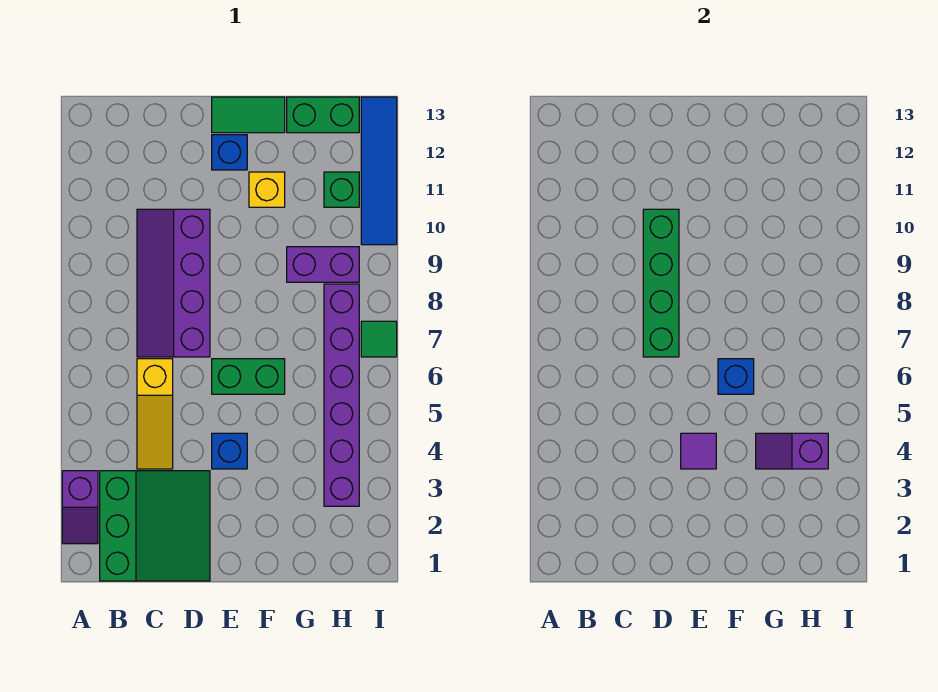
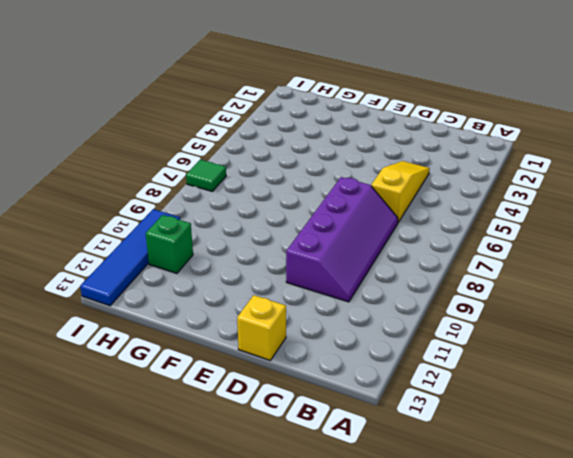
yellow brick D13 level 1 -> yellow brick F11 level 1
none -> purple slope A2:A3 level 1 top 3
none -> green slope B1:D3 level 1 top B
none -> blue brick E4 level 1

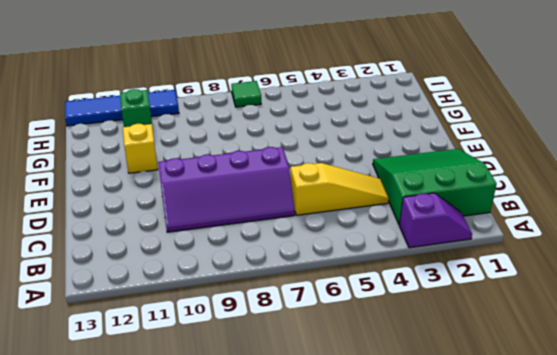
none -> blue brick E4 level 1
none -> green brick E6:F6 level 1
none -> blue brick E12 level 1

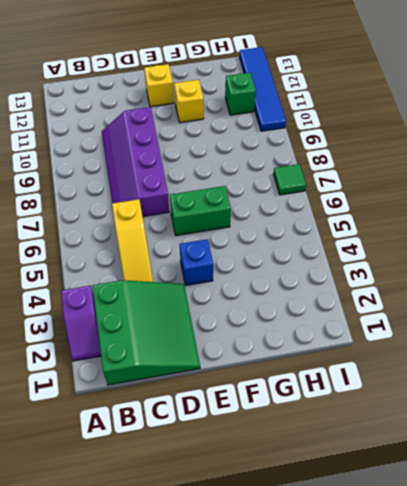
yellow brick E12 level 1 -> blue brick E12 level 1
none -> green tile E13:F13 level 1
none -> purple brick G9:H9 level 1
none -> green brick G13:H13 level 1

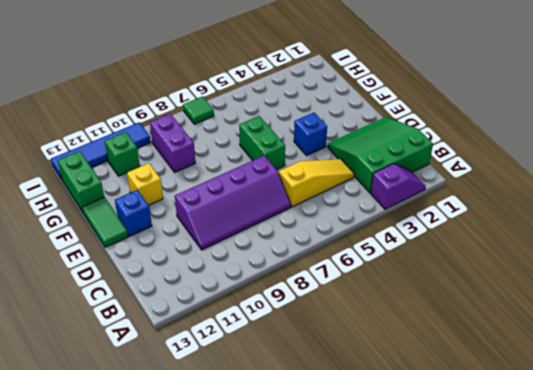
none -> purple brick H3:H8 level 1
none -> green brick D7:D10 level 2
none -> purple tile E4 level 2

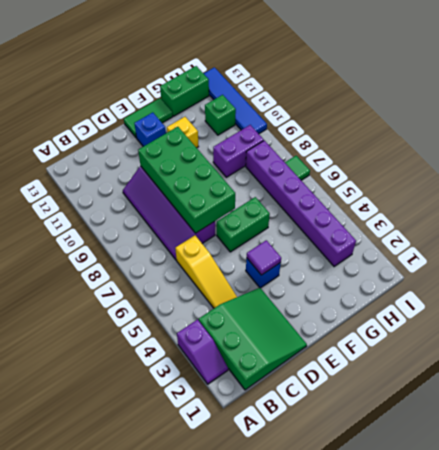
green brick D7:E10 level 2 -> green brick D7:D10 level 2
none -> blue brick F6 level 2
none -> purple slope G4:H4 level 2 top H

